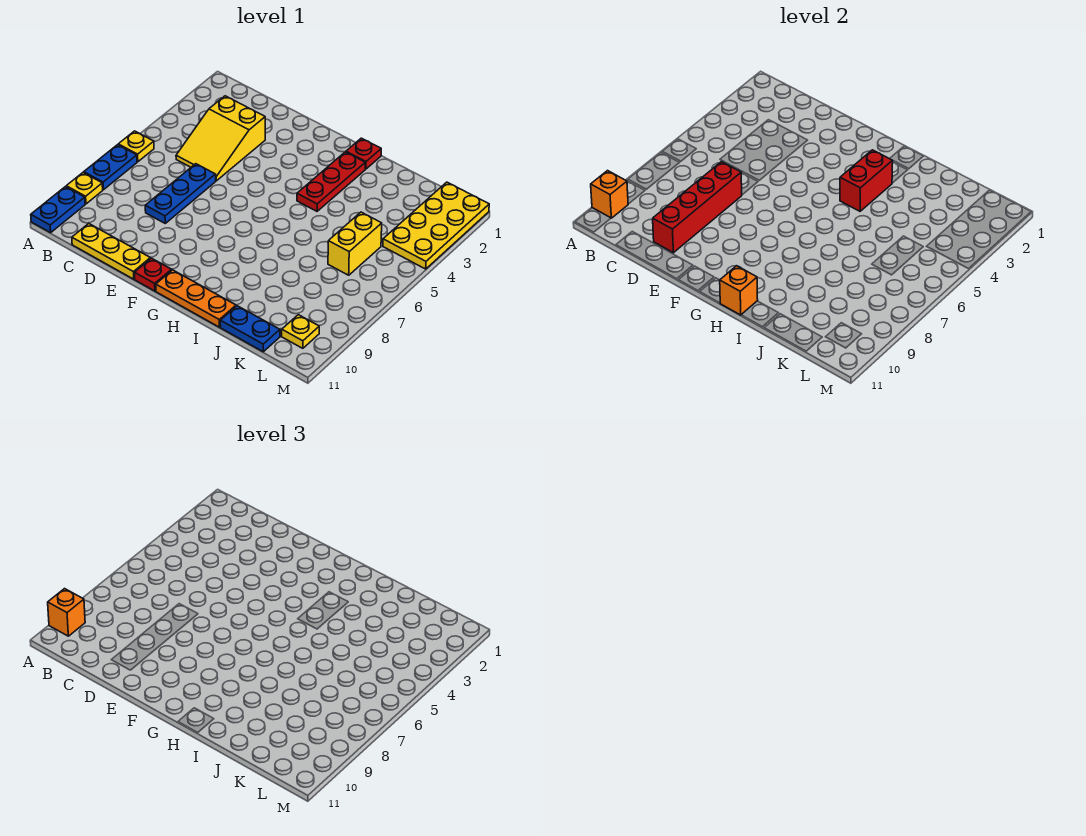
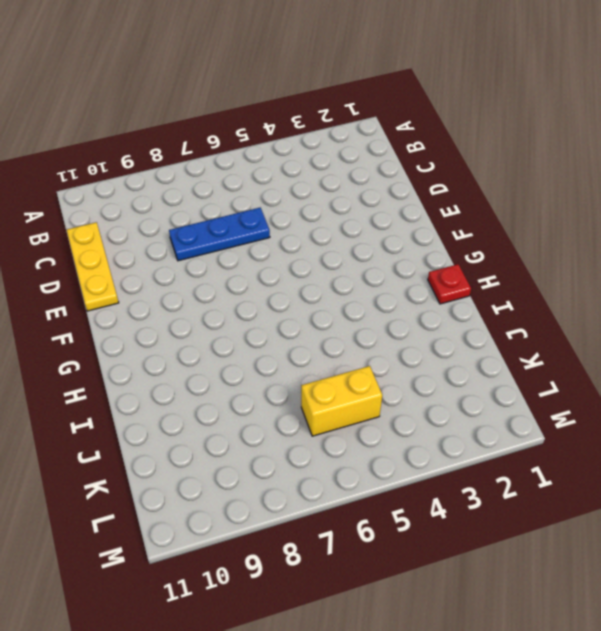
none -> yellow plate A6 level 1
none -> blue plate A7:A8 level 1
none -> yellow plate A9 level 1

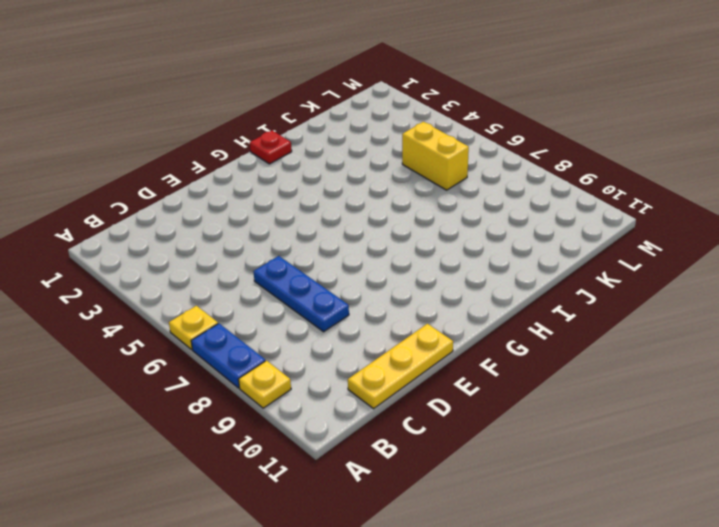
none -> blue plate A10:A11 level 1
none -> yellow slope C3:D5 level 1 top 3
none -> red plate F11 level 1

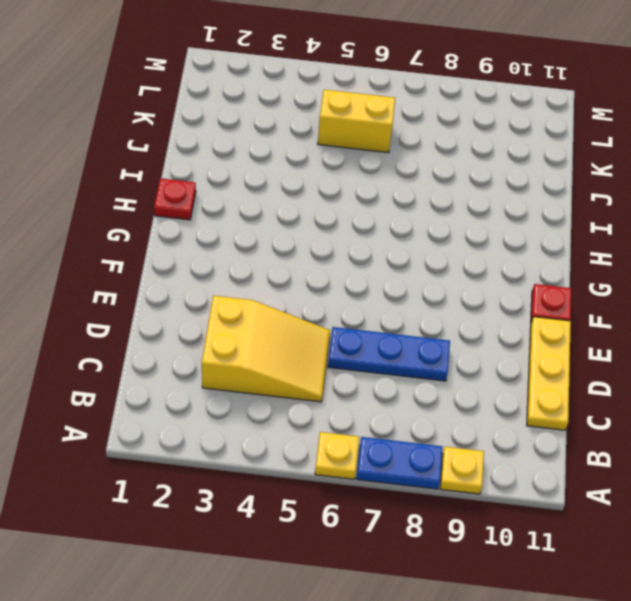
none -> blue plate A10:A11 level 1
none -> orange plate G11:I11 level 1
none -> red plate H2:H4 level 1

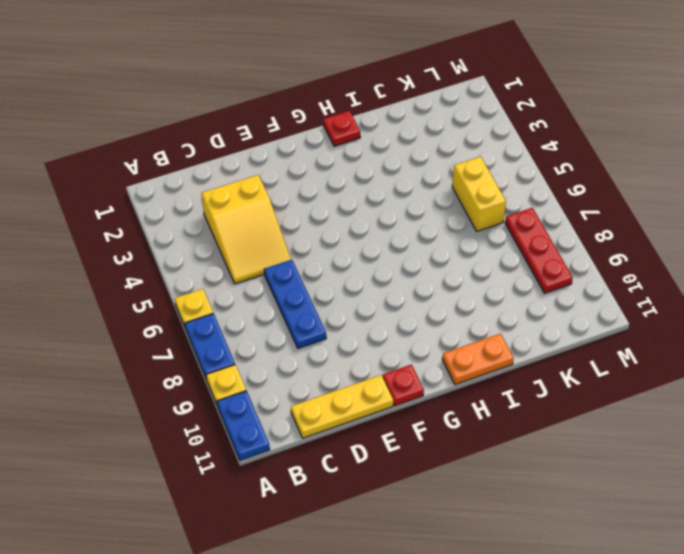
orange plate H11:I11 level 1 -> orange plate G11:I11 level 1
red plate L7:L9 level 1 -> red plate H2:H4 level 1
none -> blue plate J11:K11 level 1
none -> yellow plate L1:M4 level 1
none -> yellow plate L10 level 1

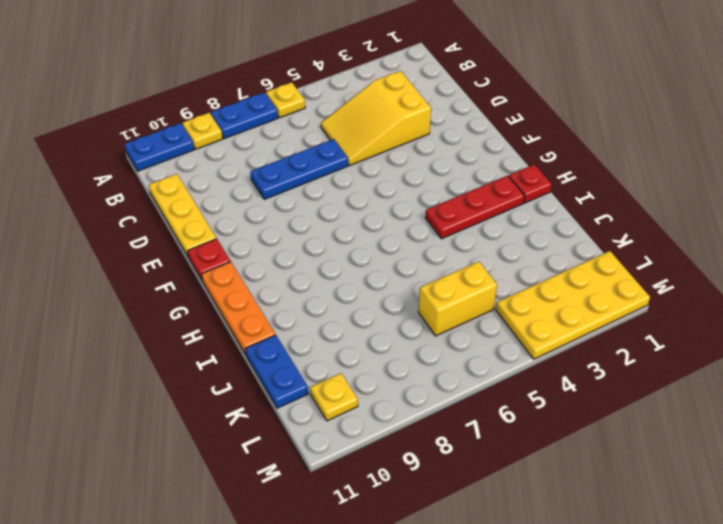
none -> orange brick A10 level 2
none -> red brick D7:D10 level 2
none -> red brick H3:H4 level 2

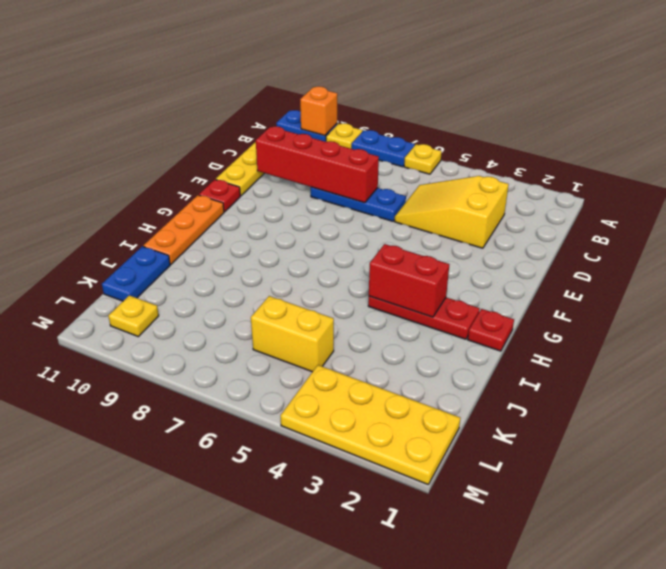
none -> orange brick H11 level 2
none -> orange brick A10 level 3

